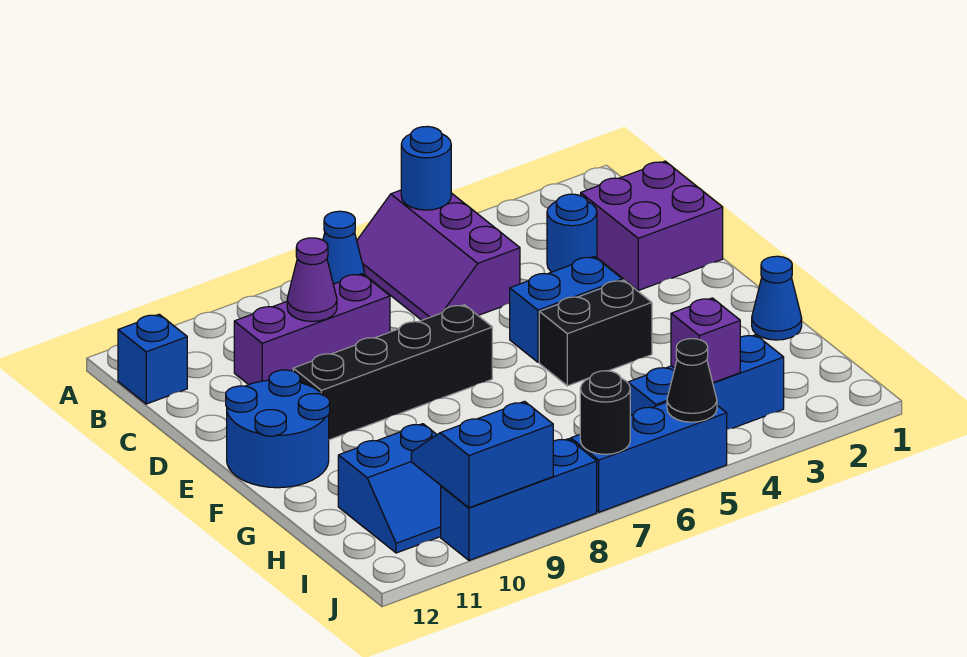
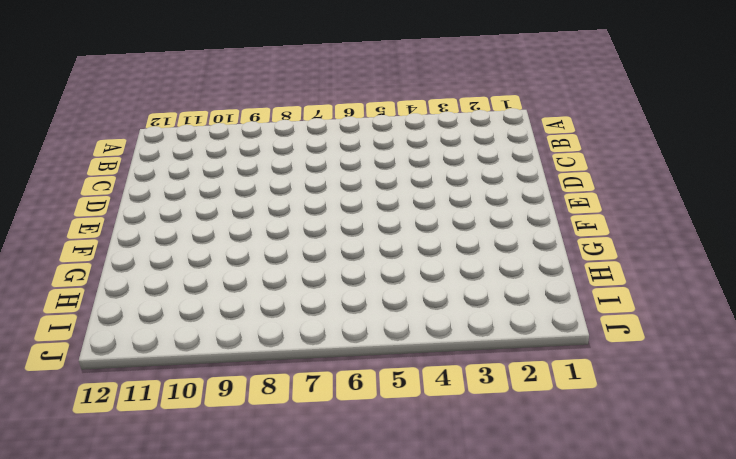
none -> purple slope A5:C6 level 1 top 5
none -> blue cone A7 level 1
none -> blue brick B12 level 1

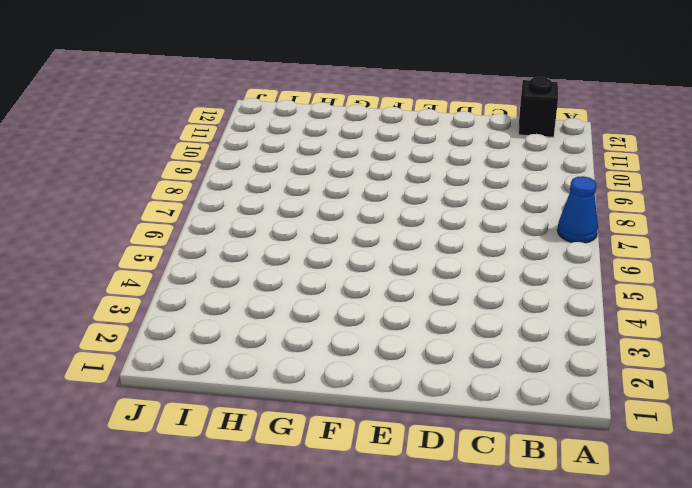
black brick B12 level 1 -> blue brick B12 level 1
none -> purple slope A5:C6 level 1 top 5
none -> purple brick C1:D2 level 1
none -> blue round brick C3 level 1

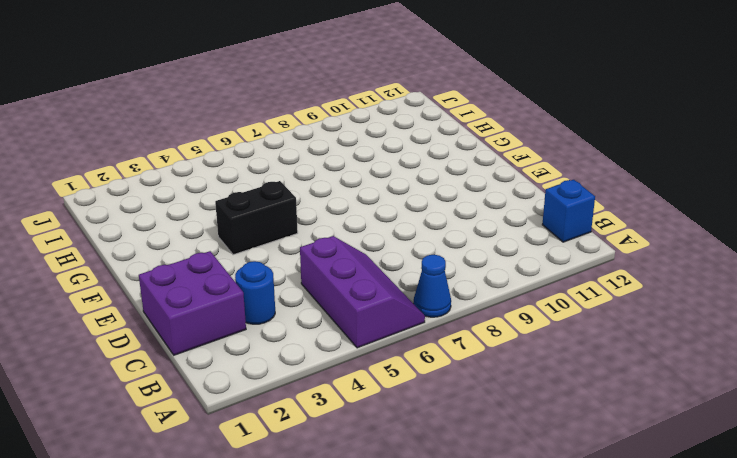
none -> purple brick C8:C10 level 1
none -> blue brick E4:E5 level 1
none -> black brick E7:E10 level 1

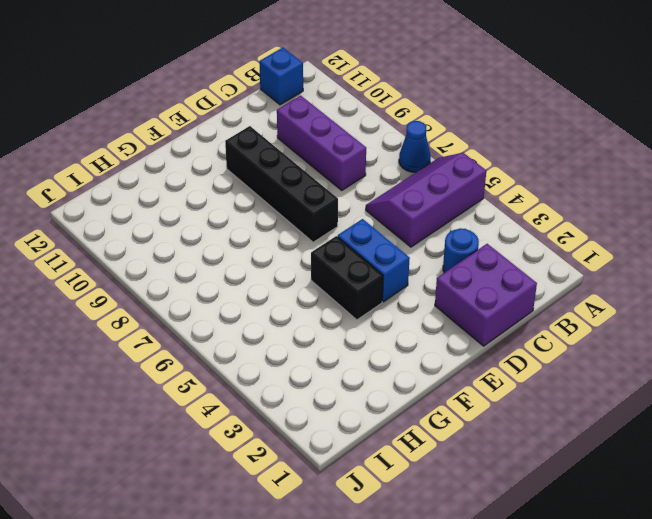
none -> blue round brick E11:F12 level 1
none -> blue cone G1 level 1
none -> blue slope H10:I11 level 1 top H

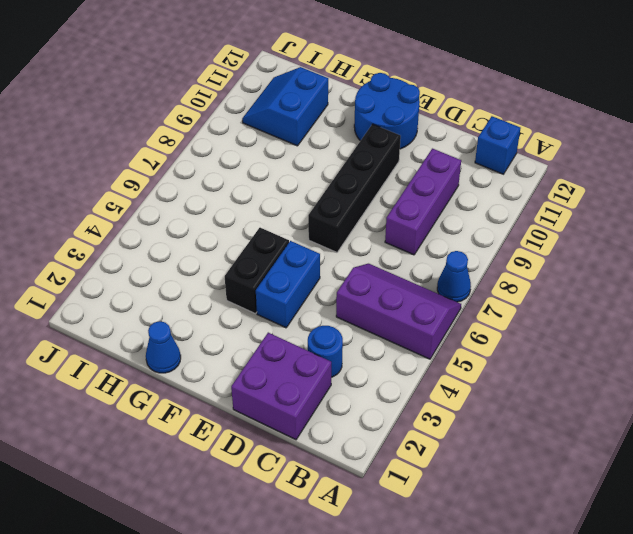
none -> blue brick I3:I5 level 1
none -> blue brick J5:J7 level 1
none -> blue brick J8:J10 level 1

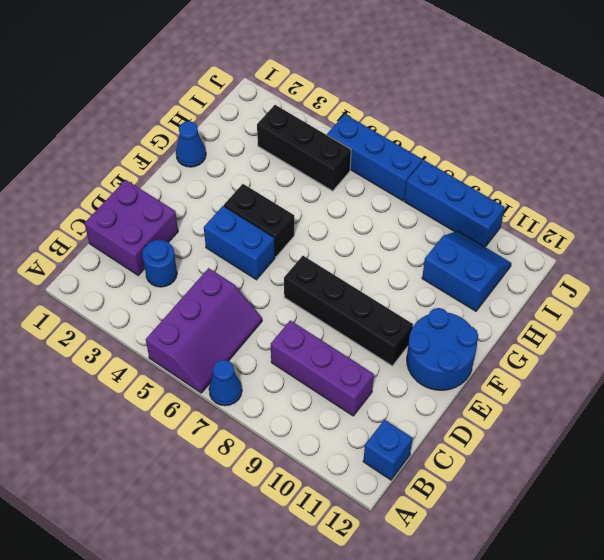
black brick I3:I5 level 1 -> blue brick I3:I5 level 1
none -> blue round brick A5 level 2
none -> purple cone C9 level 2
none -> purple brick I4 level 2

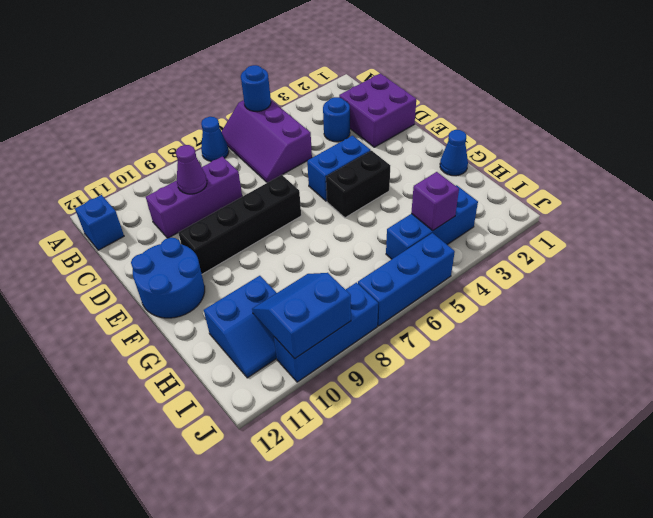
none -> black cone J5 level 2
none -> black round brick J7 level 2

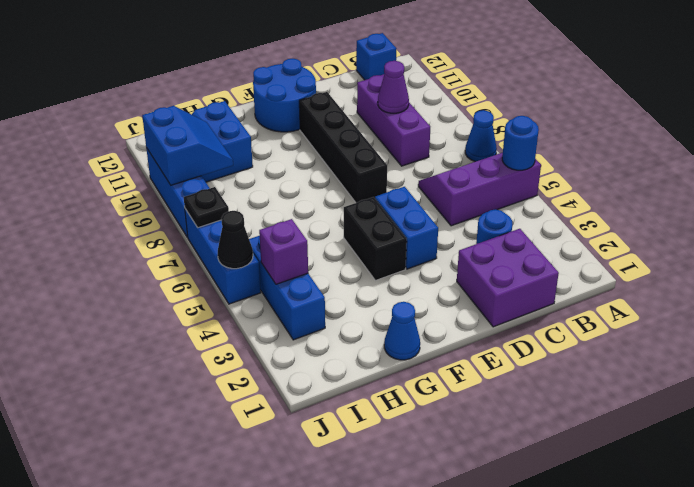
black plate J7 level 2 -> black round brick J7 level 2

